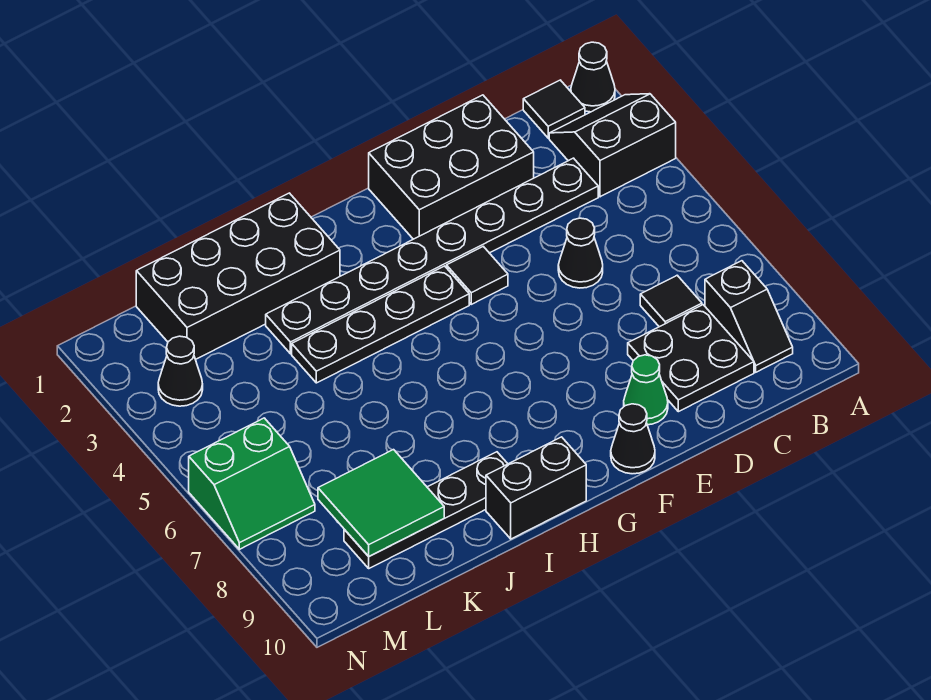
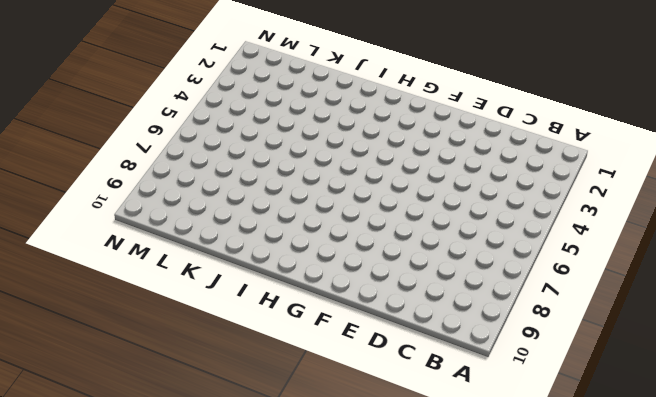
none -> black cone A1 level 1
none -> black slope A2:B3 level 1 top 3
none -> black tile B1 level 1

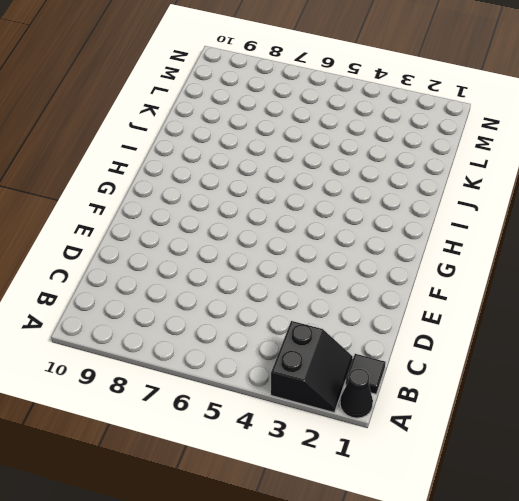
none -> black slope B8:B9 level 1 top 8
none -> black plate C3:J3 level 1
none -> black tile C7 level 1

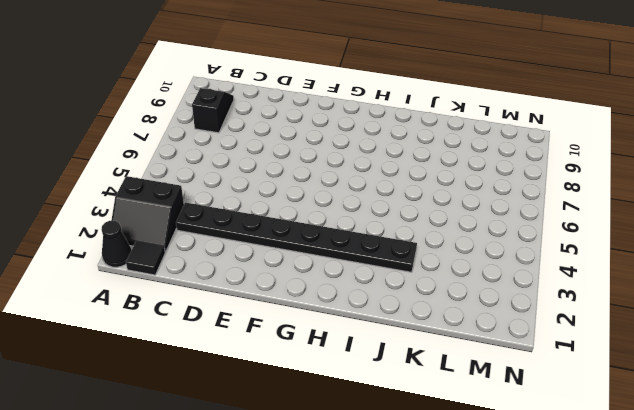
none -> black tile C7 level 1
none -> black plate C8:D9 level 1
none -> black brick D1:F2 level 1

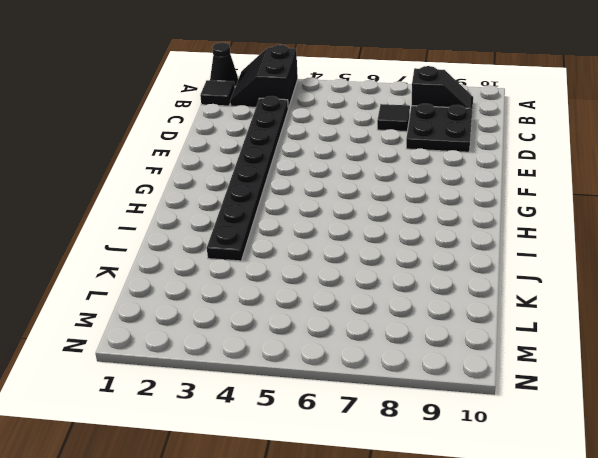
none -> black brick D1:F2 level 1
none -> black cone D5 level 1
none -> green cone E9 level 1

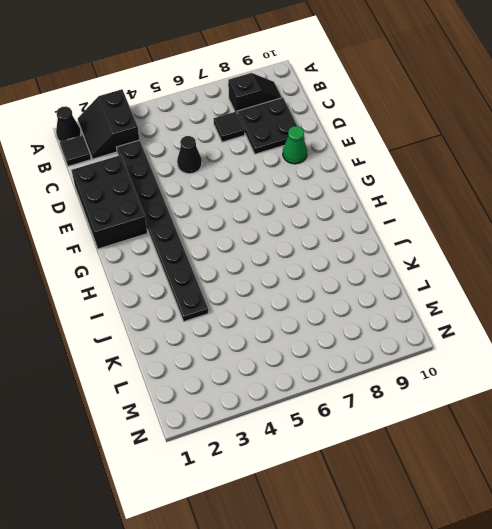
none -> black tile F4 level 1
none -> black cone F10 level 1
none -> black plate G4:J4 level 1

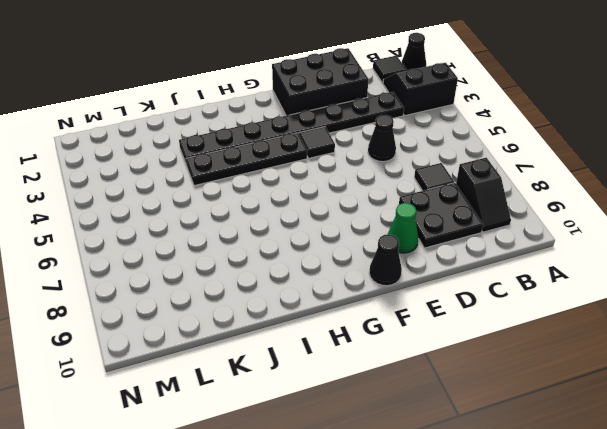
none -> black brick H10:I10 level 1
none -> black brick I1:L2 level 1
none -> black plate I9:L9 level 1

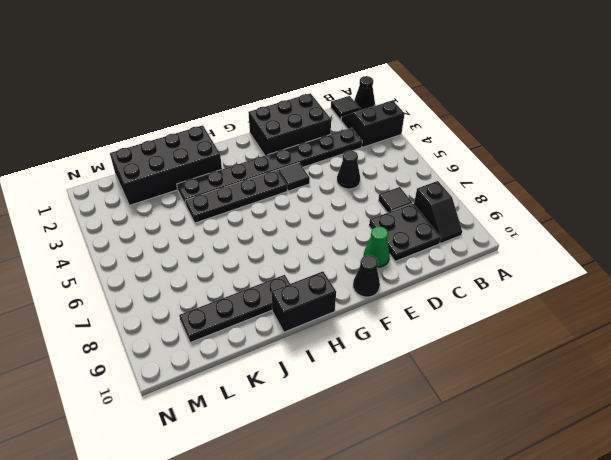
none -> black cone M3 level 1
none -> green slope M6:N7 level 1 top 6
none -> green tile K8:L9 level 2

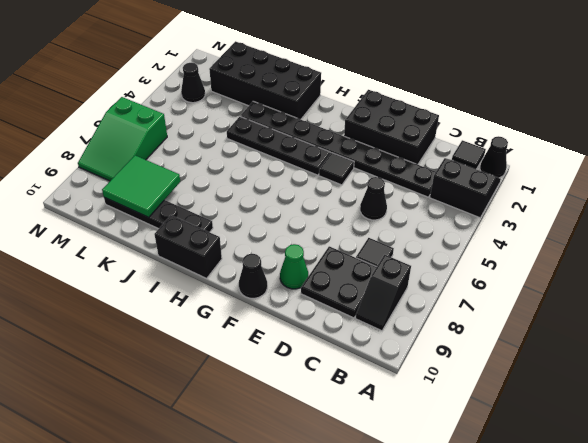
green slope M6:N8 level 1 top 6 -> green slope M6:N7 level 1 top 6

